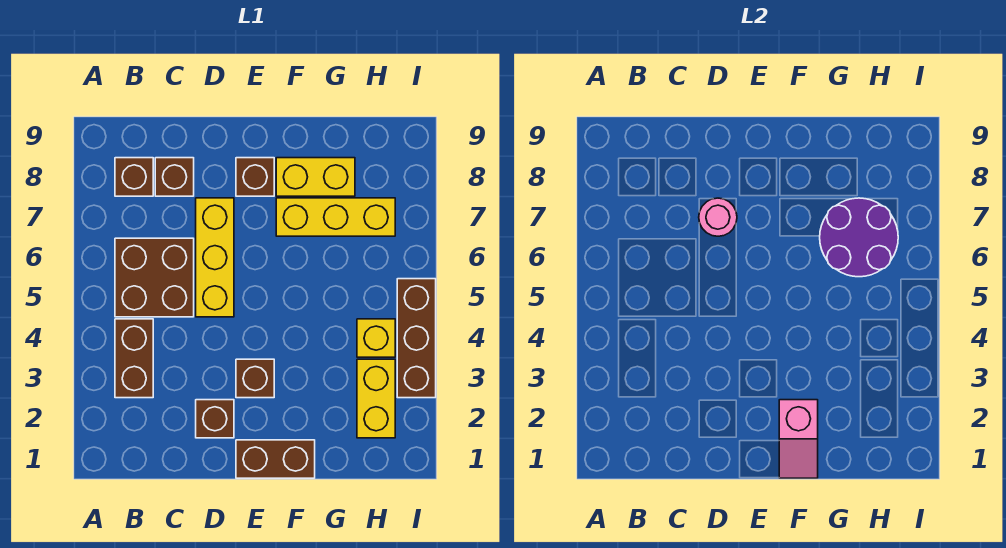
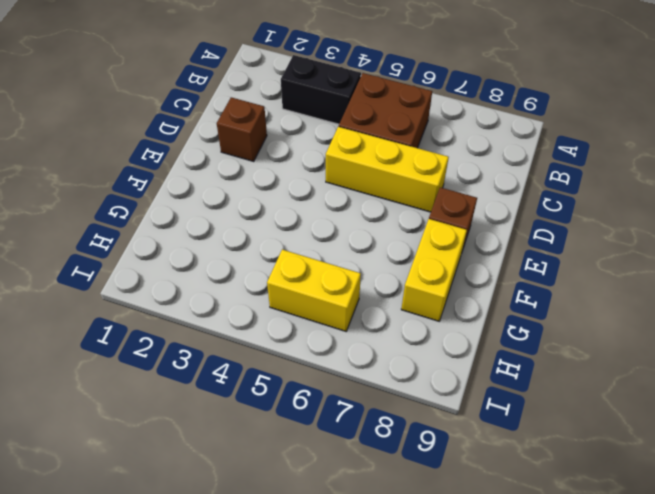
black brick B3:B4 level 1 -> brown brick B3:B4 level 1
yellow brick H5:H6 level 1 -> yellow brick H2:H3 level 1
none -> brown brick B8 level 1
none -> brown brick C8 level 1
none -> brown brick E1:F1 level 1

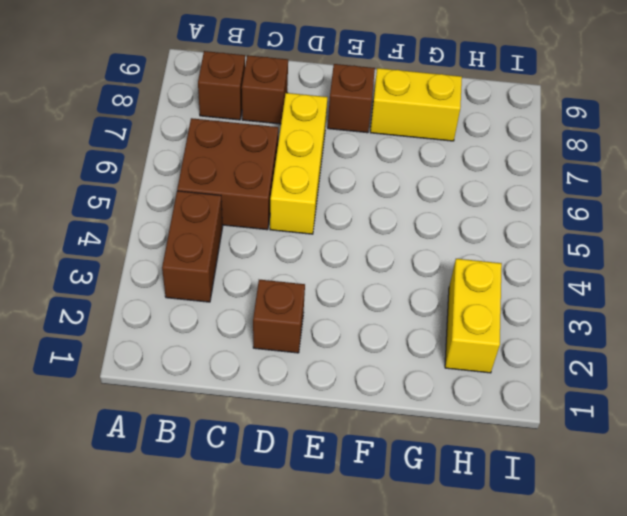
none -> brown brick E1:F1 level 1
none -> brown brick E3 level 1
none -> yellow brick F7:H7 level 1

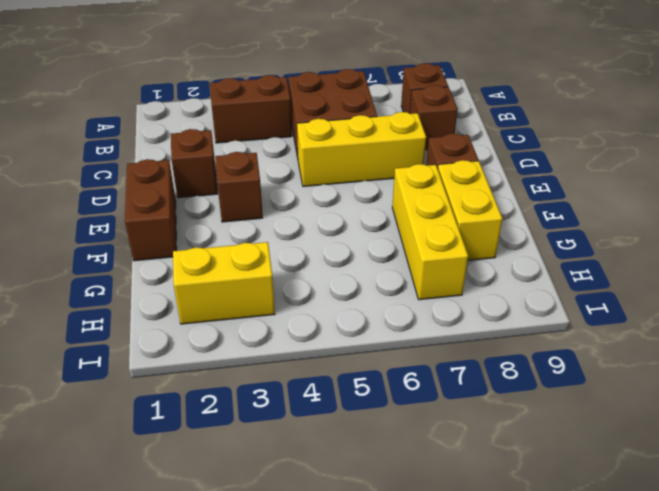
none -> yellow brick H4 level 1
none -> brown brick I3:I5 level 1
none -> pink round brick D7 level 2

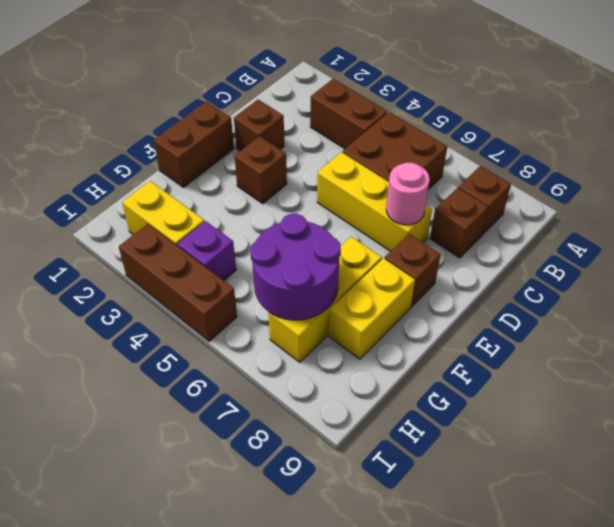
purple brick H4 level 1 -> yellow brick H4 level 1
none -> pink slope F1:F2 level 2 top 2

